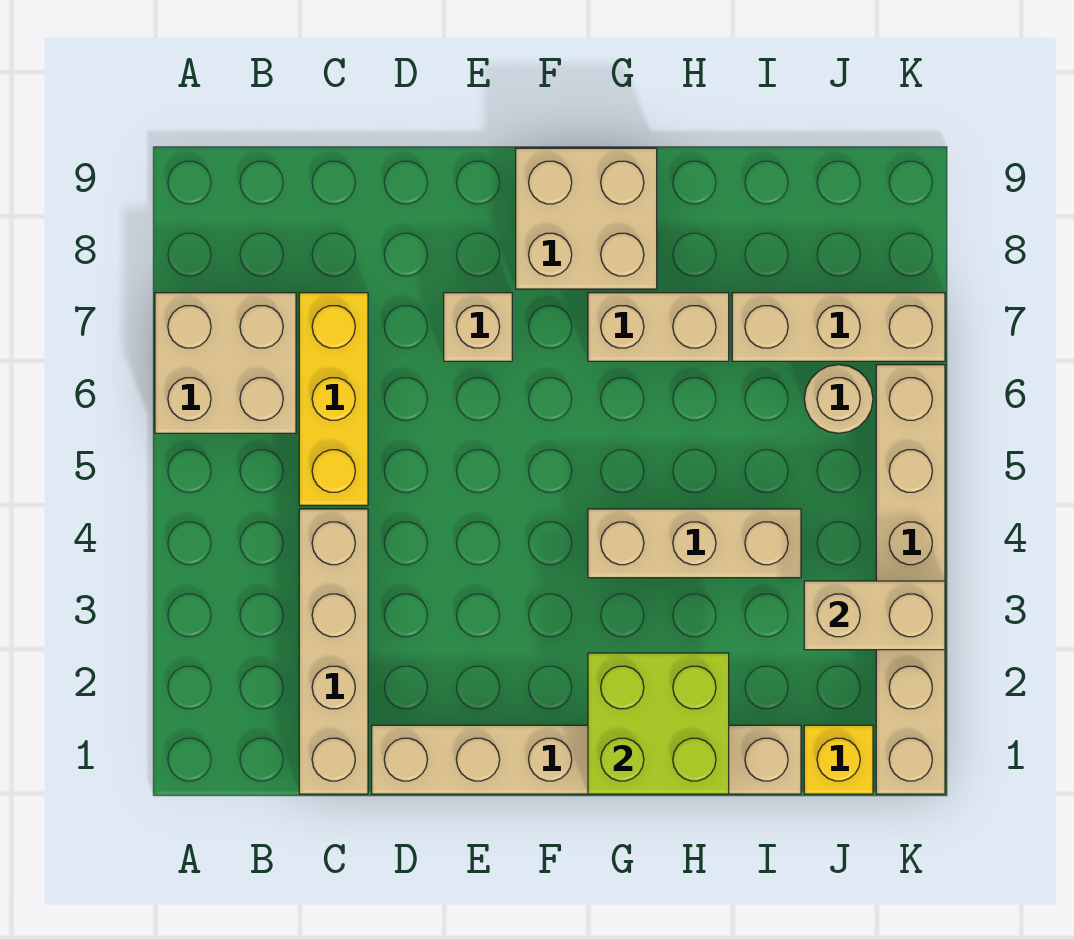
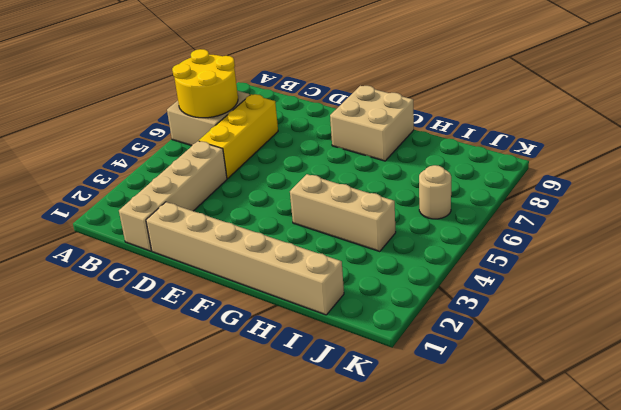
yellow round brick A6:B7 level 2 -> none
none -> tan brick E7 level 1
none -> tan brick G7:H7 level 1
none -> tan brick I7:K7 level 1

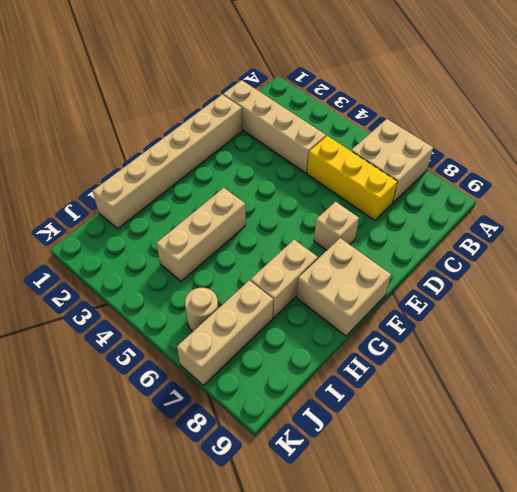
none -> yellow brick J1 level 1
none -> tan brick K1:K6 level 1
none -> lime brick G1:H2 level 2

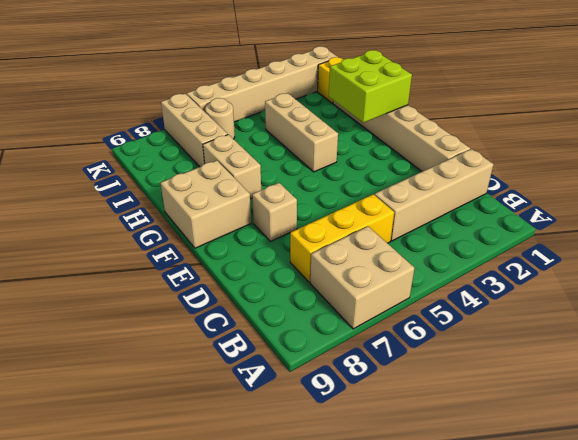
none -> tan brick J3:K3 level 2

